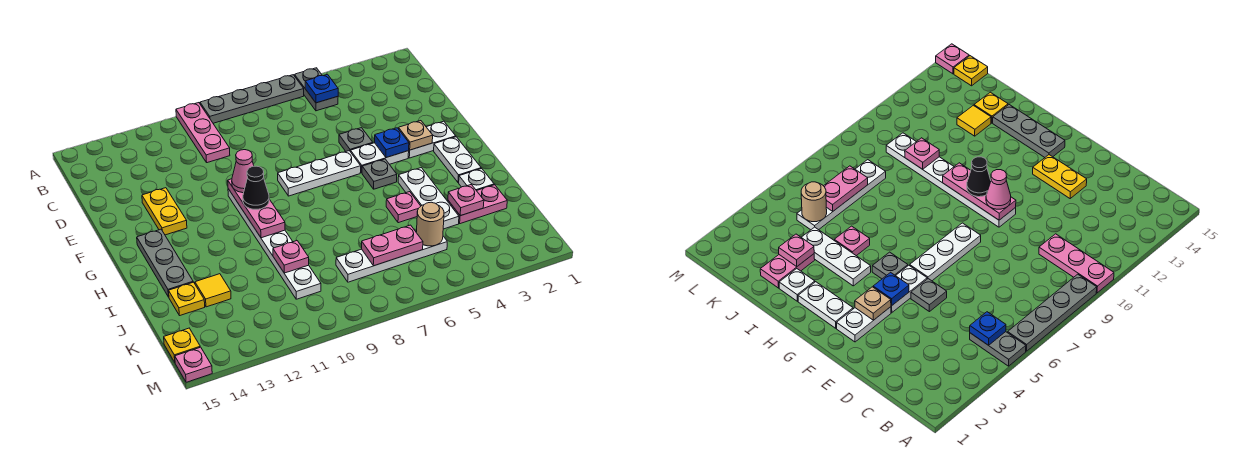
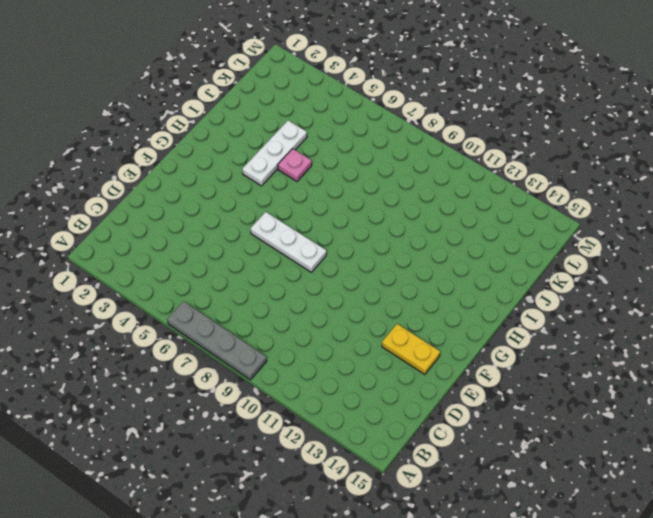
yellow plate E13:E14 level 1 -> yellow plate E13:F13 level 1
none -> grey plate A5:B5 level 1
none -> pink plate A10:C10 level 1
none -> grey plate E5 level 1
none -> white plate F2:F3 level 1

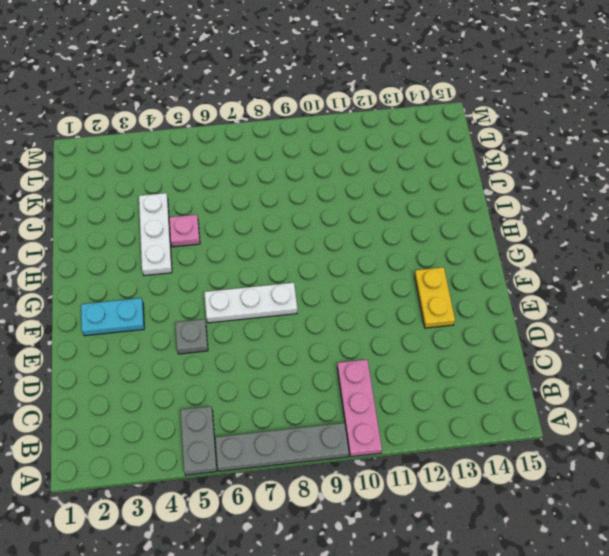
cyan plate F2:F3 level 1 -> white plate F2:F3 level 1
none -> white plate F4:F5 level 1
none -> white plate F10:K10 level 1
none -> white plate G2:H2 level 1
none -> grey plate G5 level 1

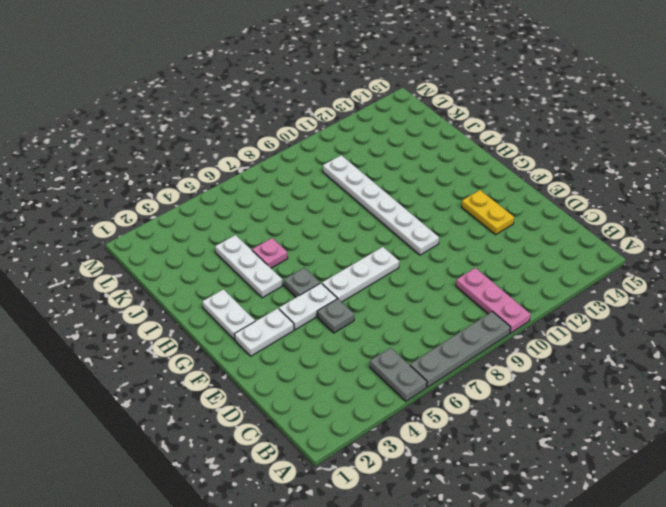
none -> grey plate G14:I14 level 1
none -> white plate I2 level 1
none -> pink plate J2:J3 level 1
none -> yellow tile J13 level 1

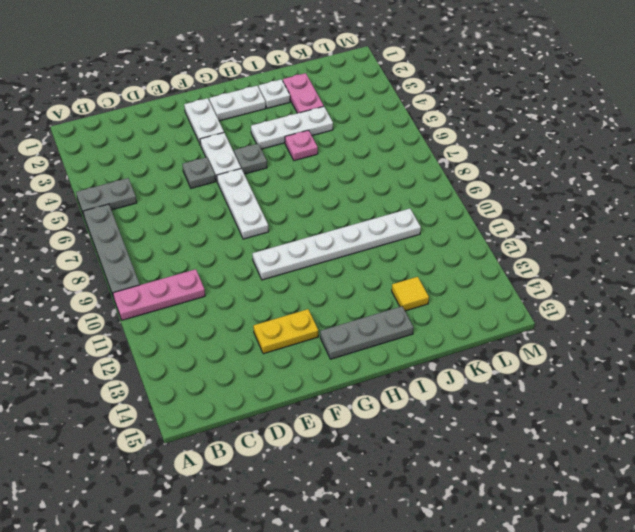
none -> yellow plate J14 level 1
none -> white plate K5:K8 level 1
none -> yellow plate L15 level 1
none -> pink plate M15 level 1

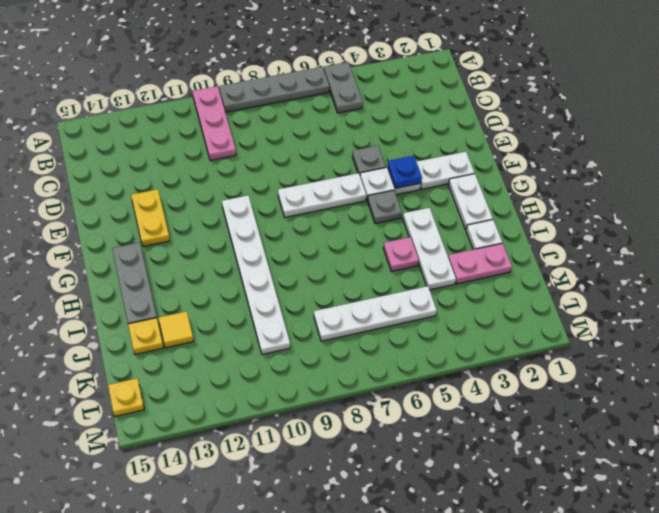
none -> pink plate M15 level 1
none -> blue plate B5 level 2
none -> tan plate F3 level 2
none -> pink plate F10:H10 level 2

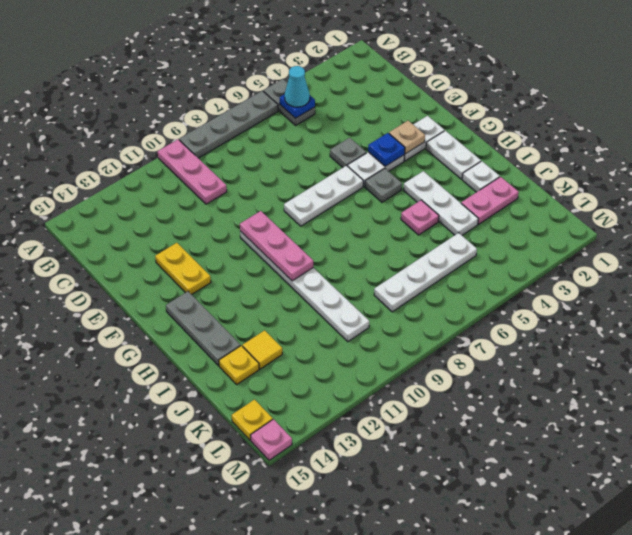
cyan cone B5 level 3 -> none
none -> pink plate J3 level 2
none -> pink plate J10 level 2
none -> tan round brick K5 level 2
none -> pink plate K6:K7 level 2

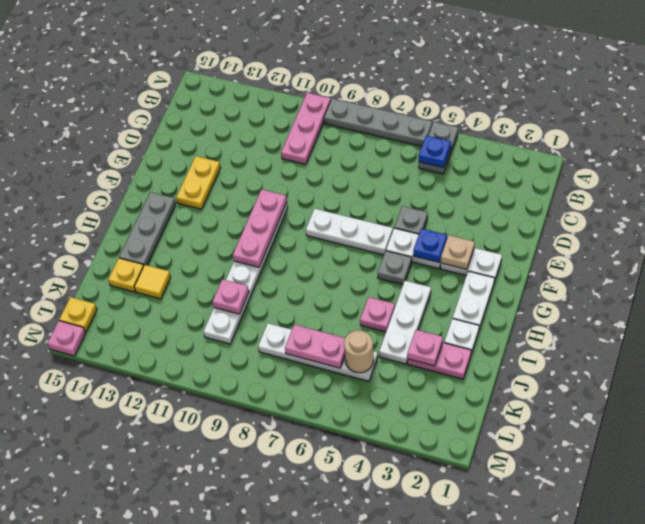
none -> pink cone F10 level 3
none -> black cone G10 level 3

